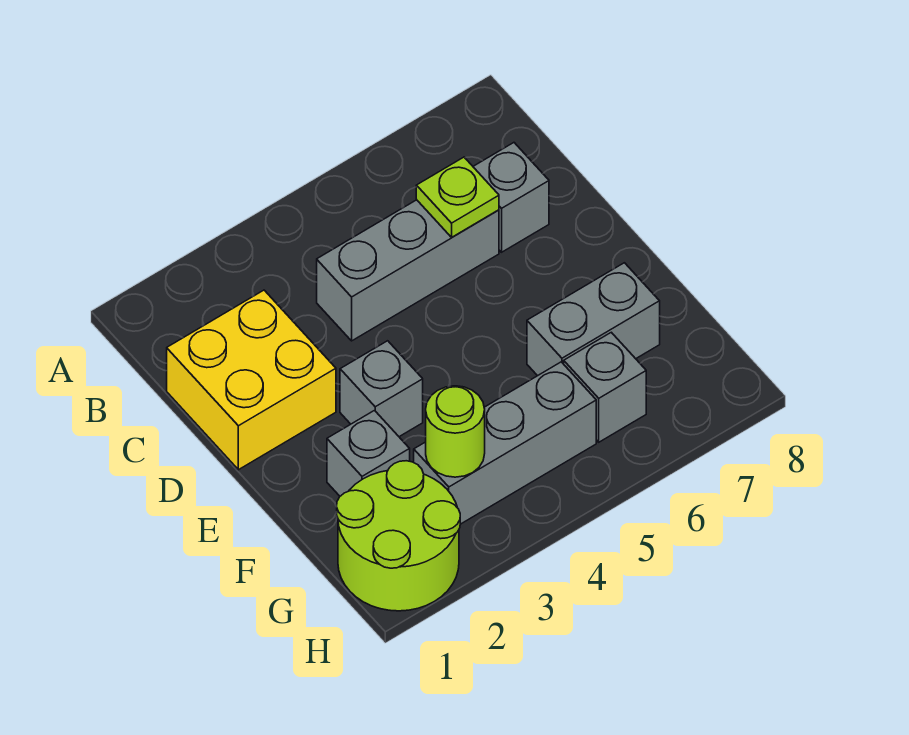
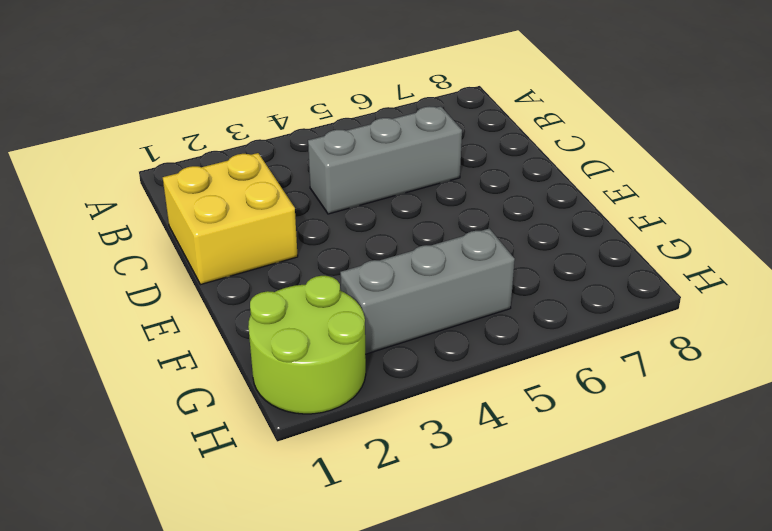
none -> grey brick C7 level 1
none -> grey brick E3 level 1

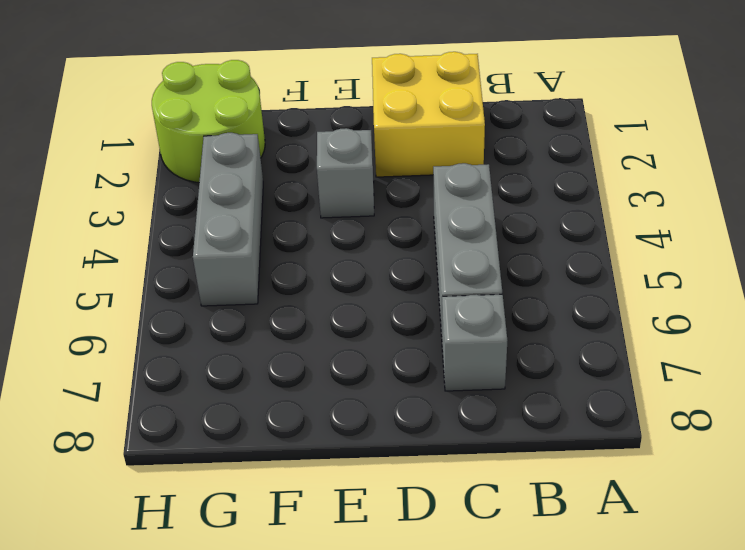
none -> grey brick F2 level 1
none -> grey brick F6:F7 level 1

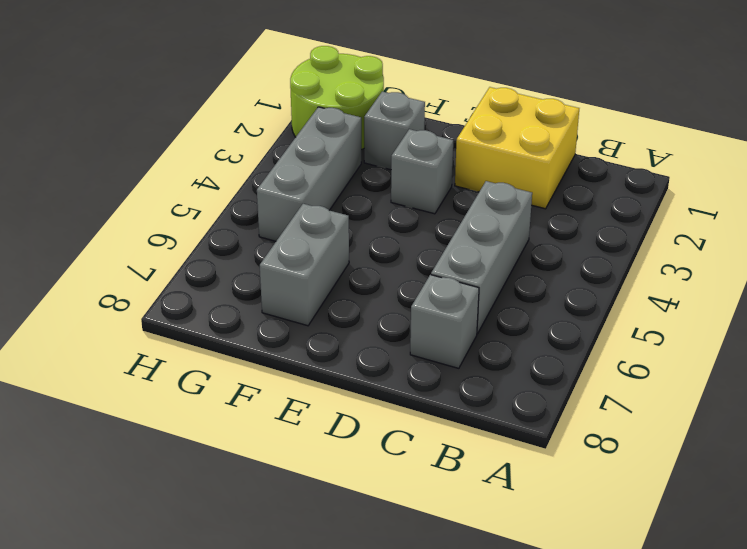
none -> grey brick G6 level 1
none -> lime plate C6 level 2

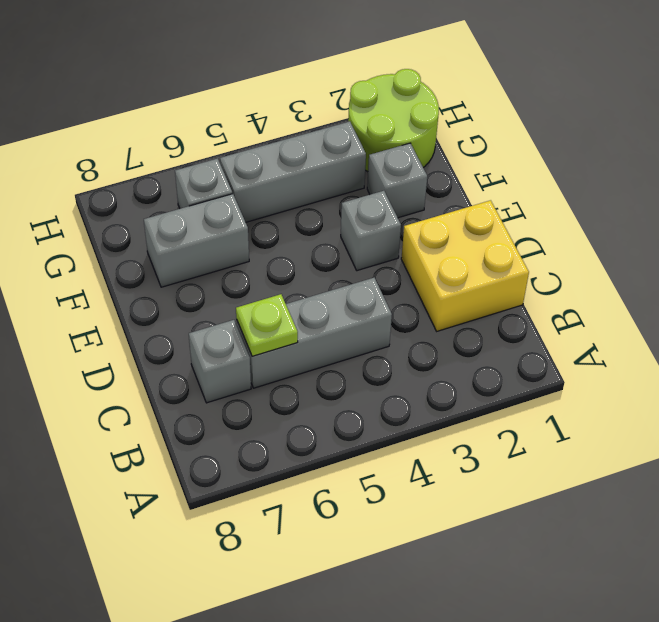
none -> lime round brick G3 level 2

